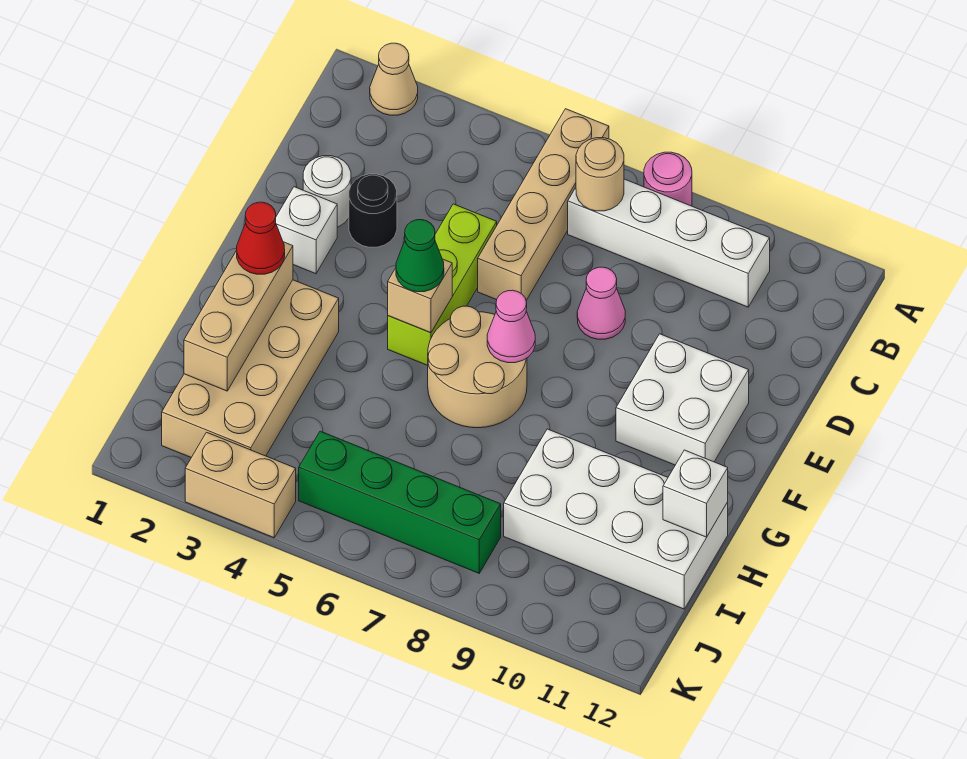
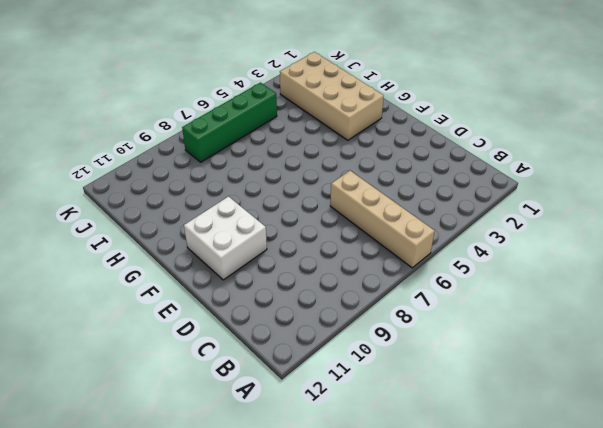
none -> tan cone A2 level 1
none -> pink round brick A8 level 1
none -> white brick B7:B10 level 1

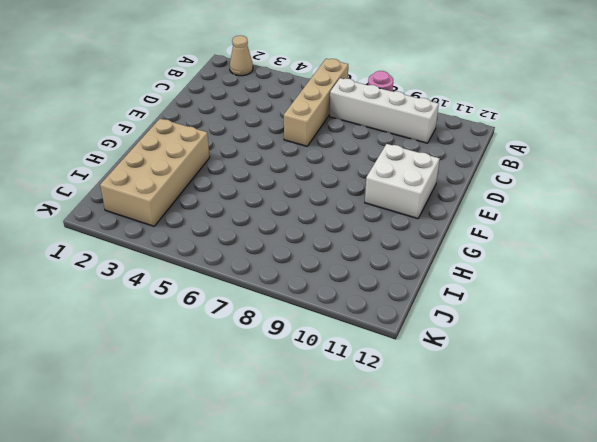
none -> white round brick D2 level 1
none -> black round brick D3 level 1
none -> lime brick D5:F5 level 1

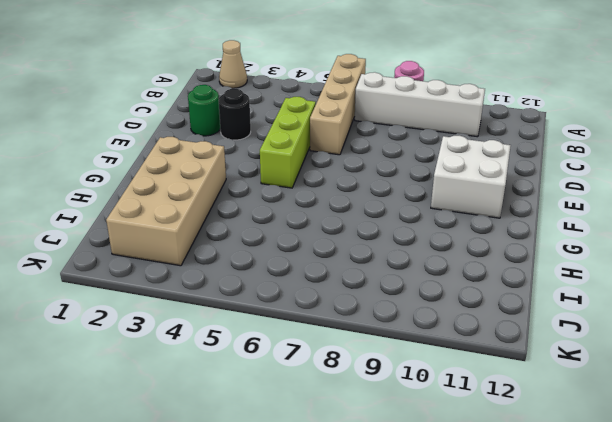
green round brick D2 level 1 -> white round brick D2 level 1
none -> pink cone D8 level 1
none -> white brick E2 level 1
none -> tan round brick F6:G7 level 1

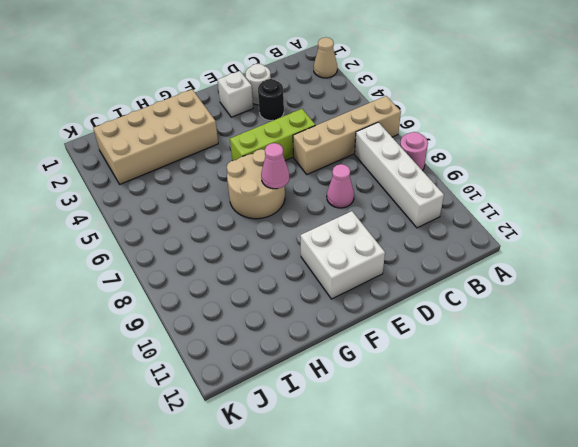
none -> white brick H9:I12 level 1
none -> green brick J5:J8 level 1
none -> tan brick K3:K4 level 1

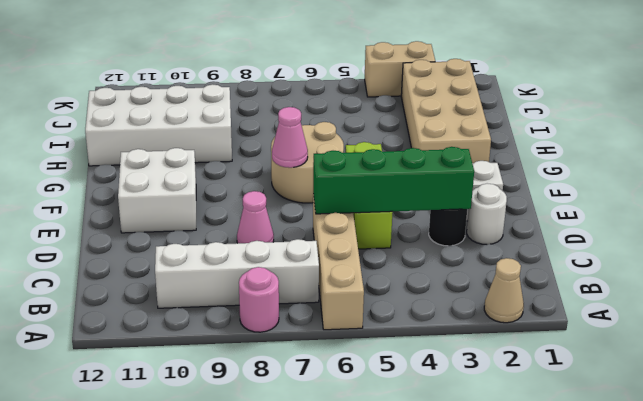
green brick D3:D6 level 2 -> green brick J5:J8 level 1
none -> tan round brick B7 level 2
none -> tan brick F5 level 2
none -> tan brick G2:I2 level 2

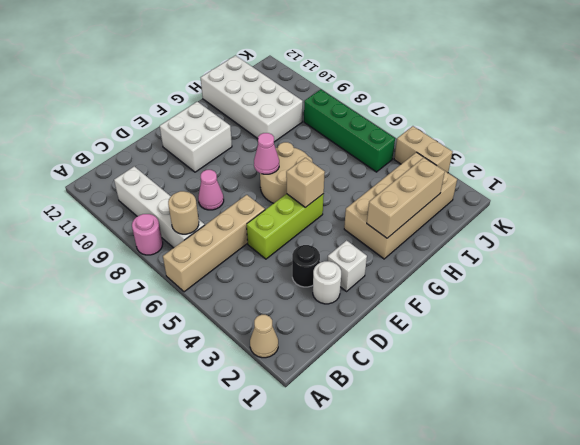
none -> white brick H12 level 2
none -> green cone F5 level 3
none -> red cone G2 level 3

